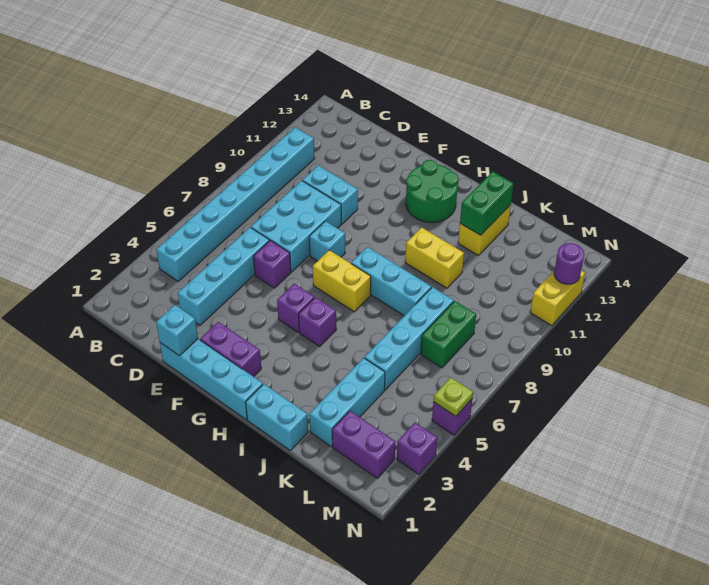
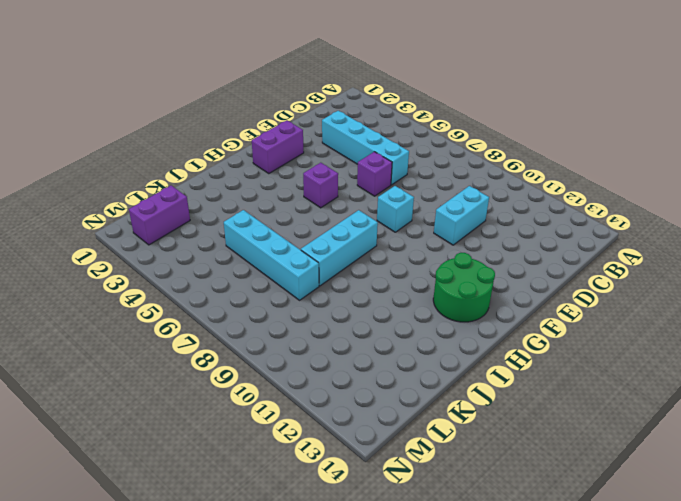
none -> cyan brick B4:B11 level 1
none -> cyan brick D7:E9 level 1
none -> cyan brick E1:H1 level 1

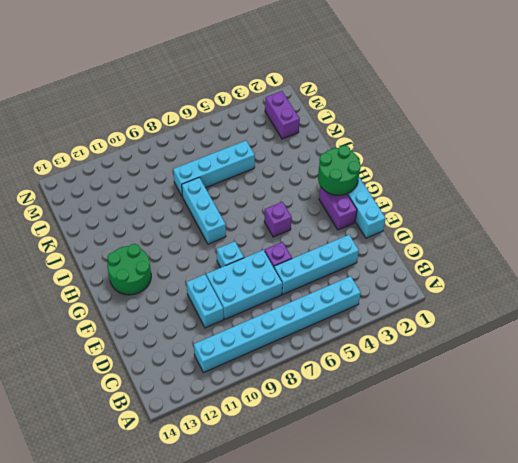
green round brick G1:H2 level 2 -> none
none -> yellow brick G7:H7 level 1
none -> purple brick H5 level 1
none -> cyan brick I1:J1 level 1

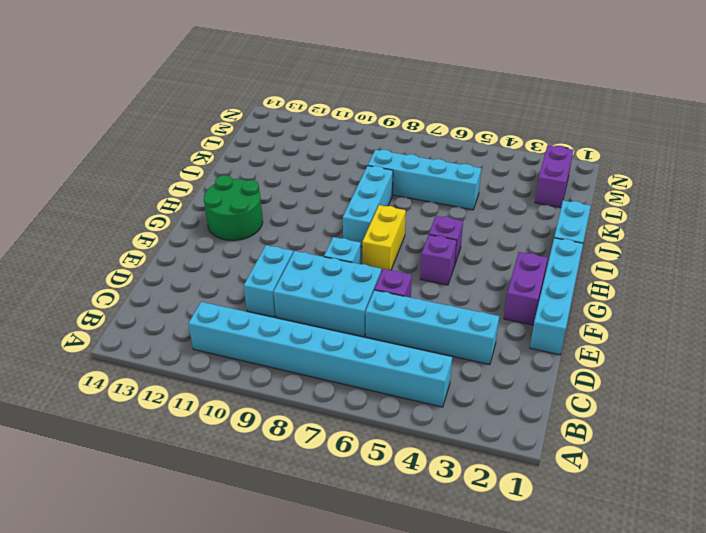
none -> yellow brick I10:J10 level 1
none -> yellow brick J12:J13 level 1
none -> cyan brick K2:K4 level 1

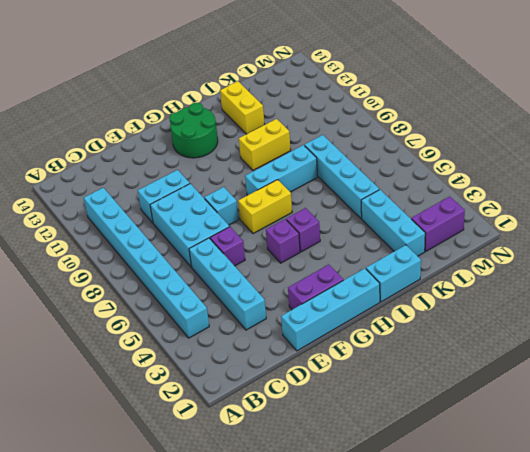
none -> green brick L7:L8 level 1
none -> purple brick N3 level 1
none -> purple brick N5 level 1

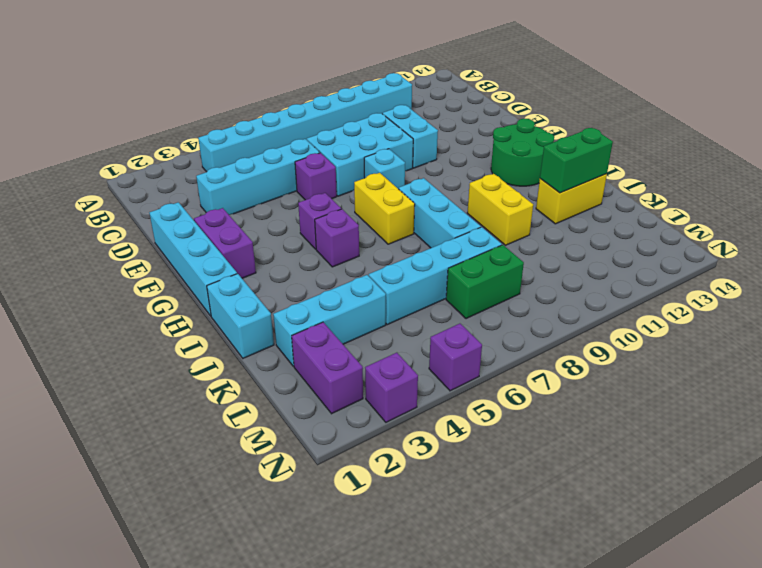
none -> yellow brick N11:N12 level 1
none -> cyan brick E1 level 2
none -> lime plate N5 level 2

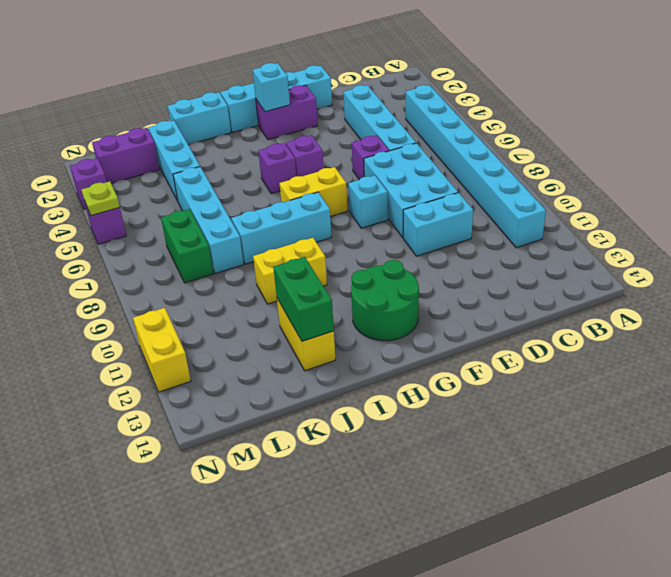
cyan brick G2 level 2 -> cyan brick E1 level 2
none -> purple round brick N12 level 2

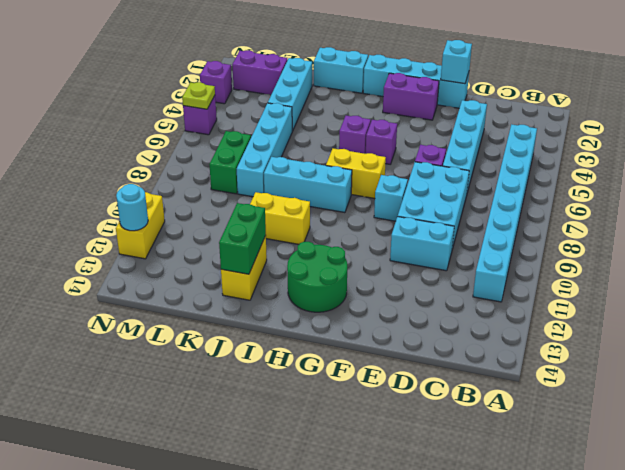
cyan round brick N12 level 2 -> purple round brick N12 level 2

